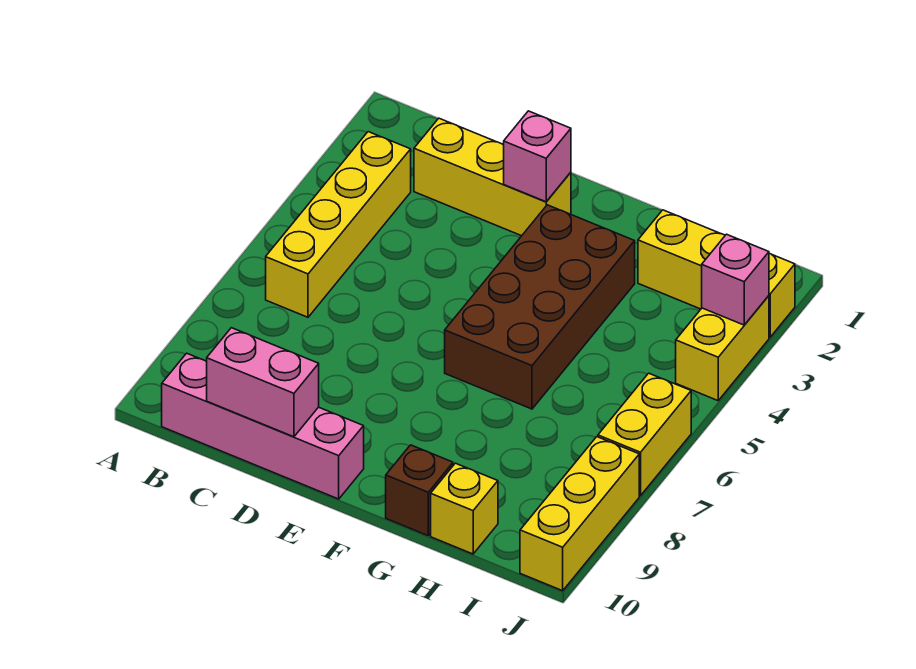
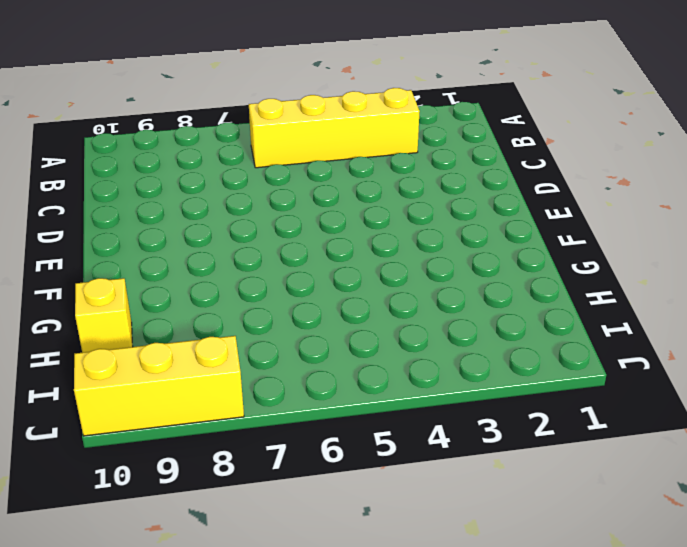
none -> pink brick B10:E10 level 1
none -> yellow brick C2:E2 level 1
none -> brown brick F3:G6 level 1

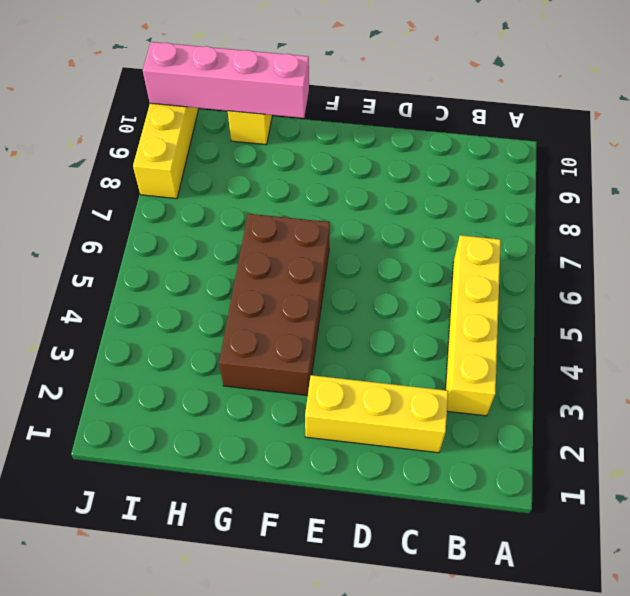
pink brick G10:J10 level 2 -> pink brick B10:E10 level 1
none -> brown brick G10 level 1
none -> yellow brick H2:J2 level 1
none -> yellow brick J3:J4 level 1

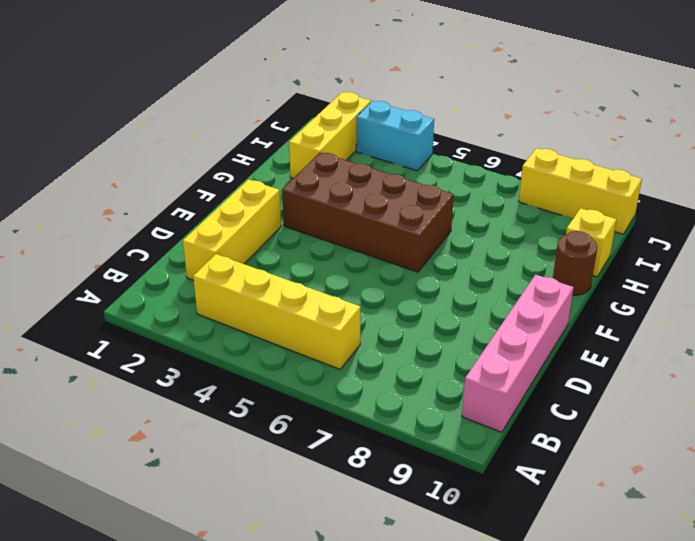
brown round brick G10 level 1 -> brown brick G10 level 1
cyan brick J3:J4 level 1 -> yellow brick J3:J4 level 1
none -> yellow brick J6:J7 level 1
none -> pink brick C10:D10 level 2
none -> pink brick E2 level 2

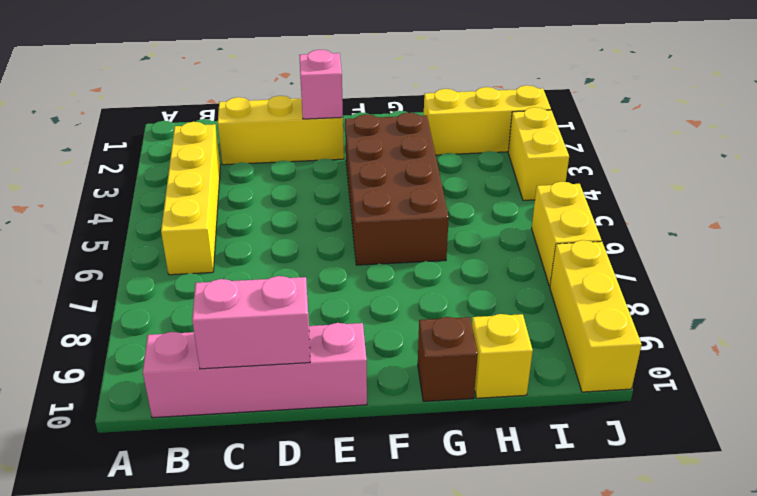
none -> pink brick J3 level 2

